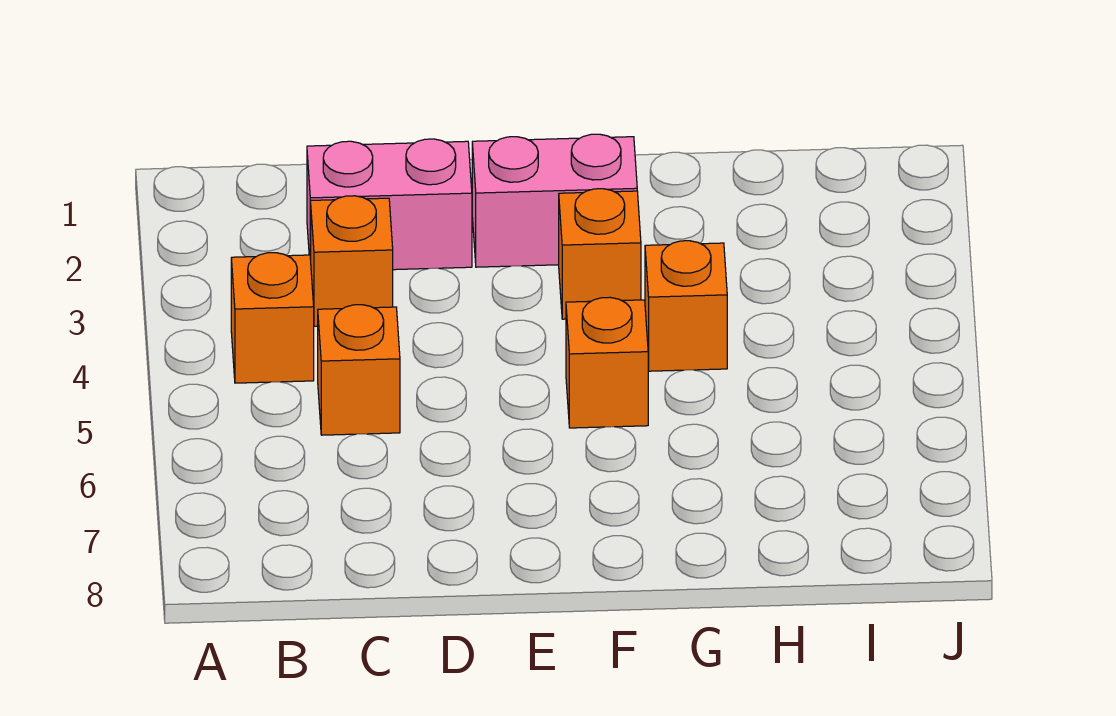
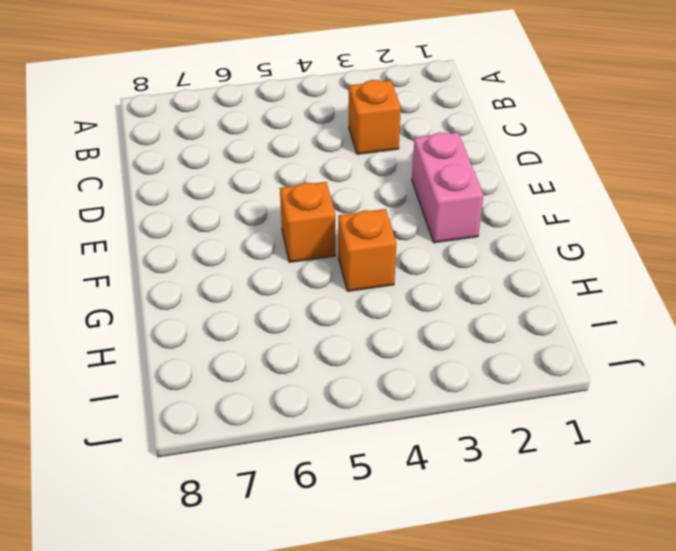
none -> orange brick B4 level 1
none -> pink brick C2:D2 level 1

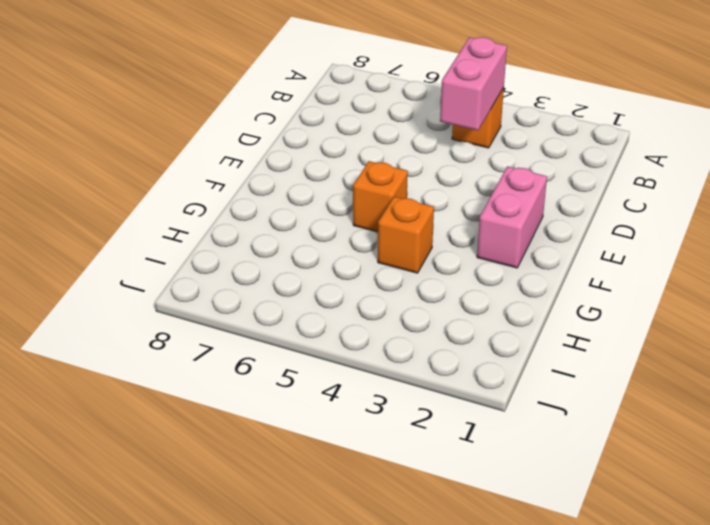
pink brick B4:C4 level 2 -> pink brick C2:D2 level 1
none -> orange brick C3 level 1
none -> orange brick C5 level 1

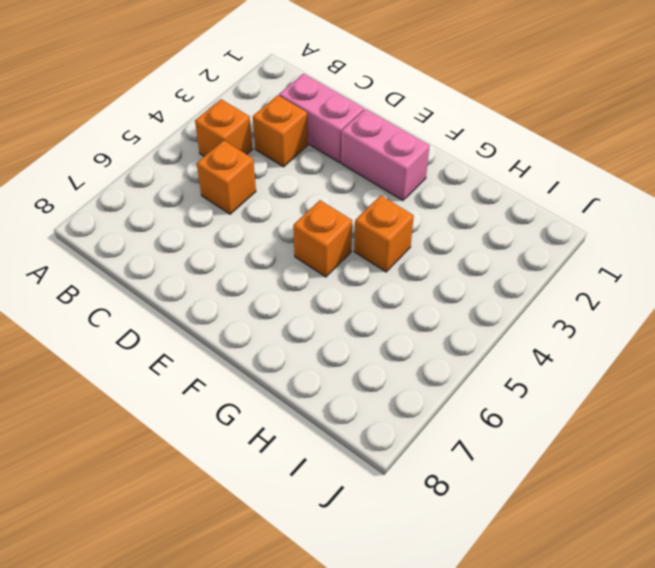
none -> orange brick F3 level 1

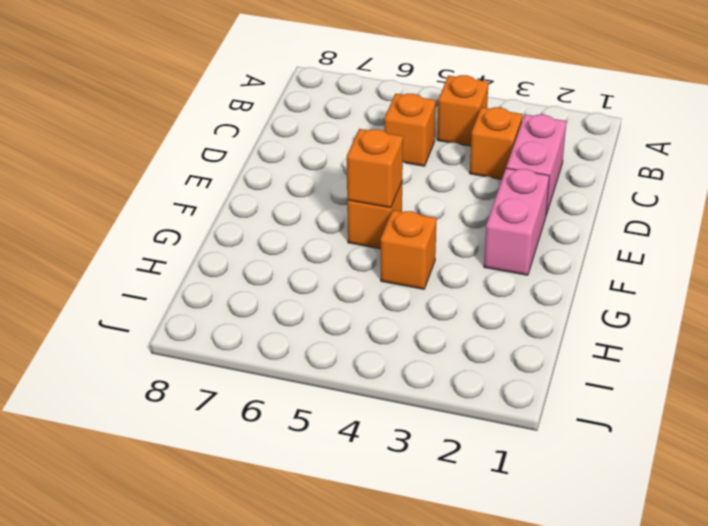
orange brick F5 level 2 -> orange brick F3 level 1

